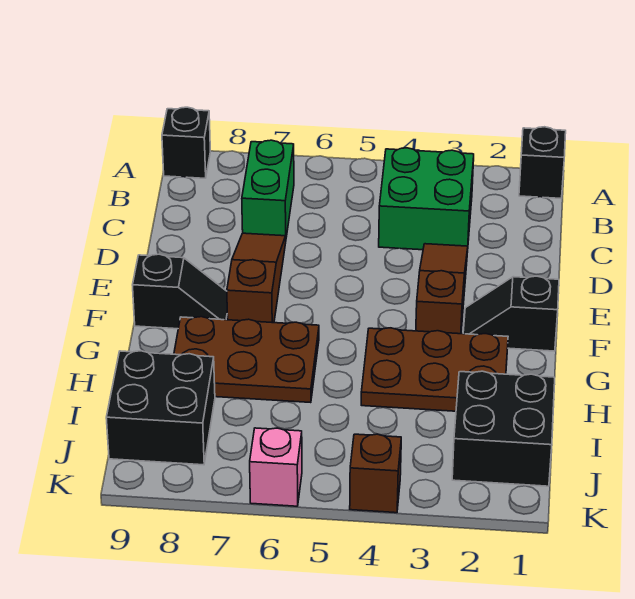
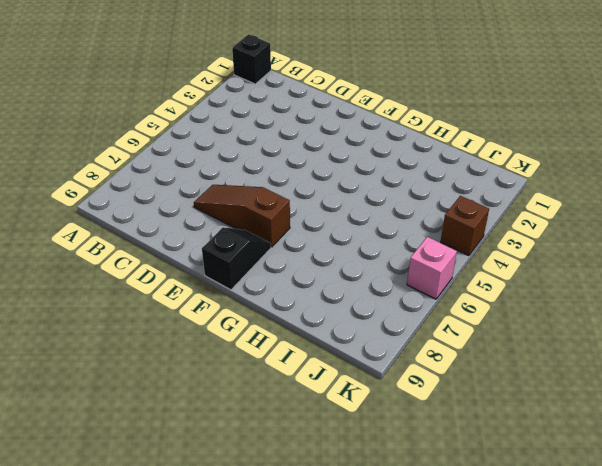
none -> black brick A9 level 1
none -> green brick B3:C4 level 1
none -> green brick B7:C7 level 1

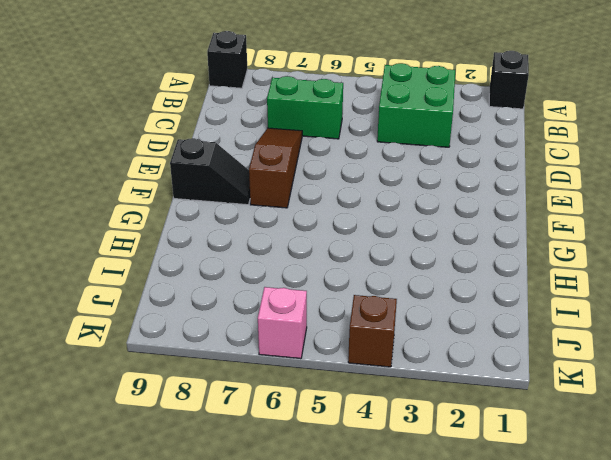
green brick C6:C7 level 1 -> green brick B7:C7 level 1
none -> brown slope D3:F3 level 1 top F
none -> black slope F1:F2 level 1 top 1
none -> brown plate G2:H4 level 1

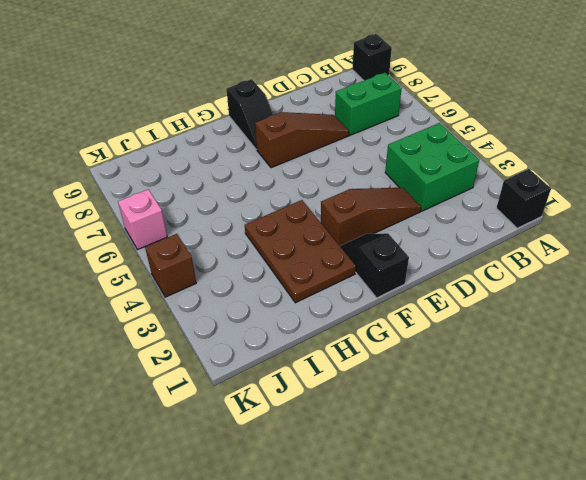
none -> brown plate G6:H8 level 1
none -> black brick I1:J2 level 1
none -> black brick I8:J9 level 1

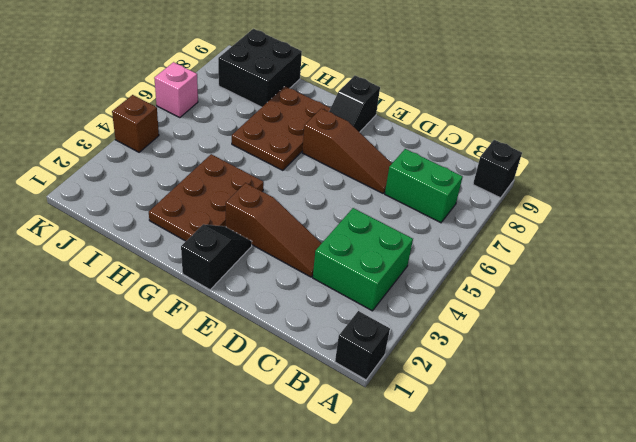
none -> black brick I1:J2 level 1

